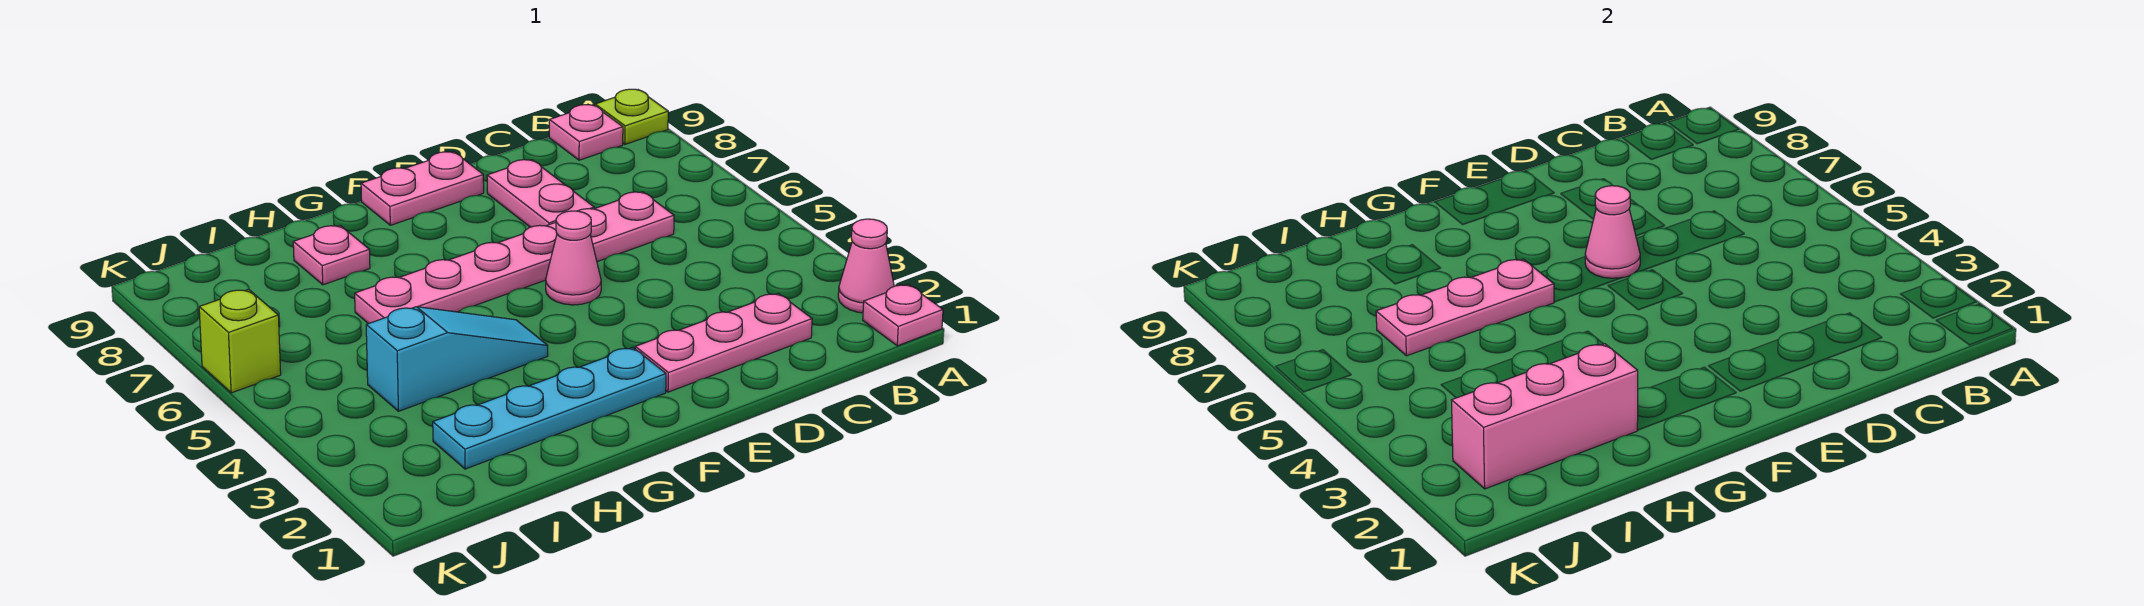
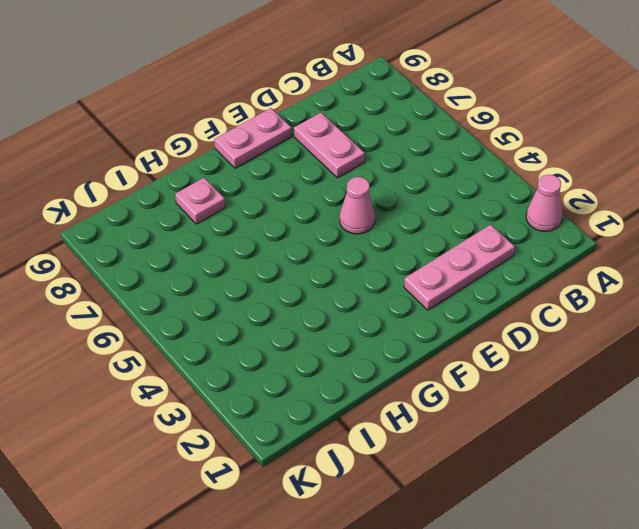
none -> pink plate A1 level 1
none -> lime plate A9 level 1
none -> pink plate B9 level 1

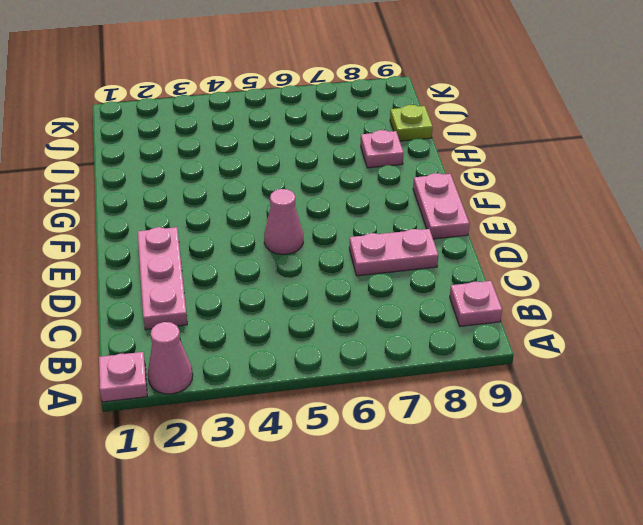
lime plate I9 level 1 -> lime plate A9 level 1
none -> pink plate C6:H6 level 1
none -> cyan plate F2:I2 level 1
none -> cyan slope G4:I4 level 1 top I

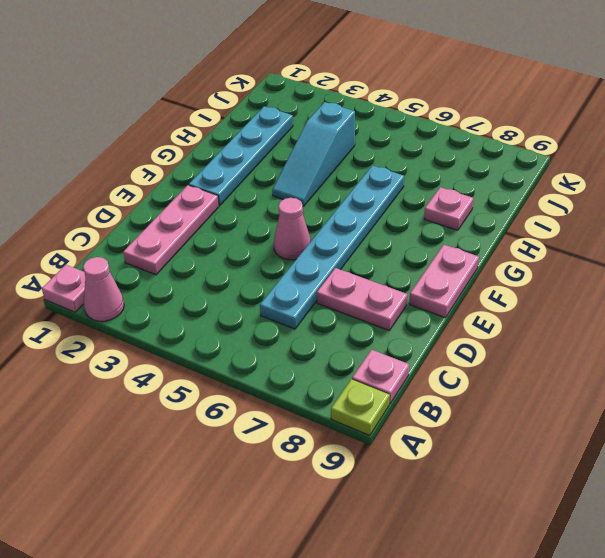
cyan plate C6:H6 level 1 -> pink plate C6:H6 level 1
none -> lime brick K6 level 1
none -> pink cone E6 level 2
none -> pink plate G6:I6 level 2

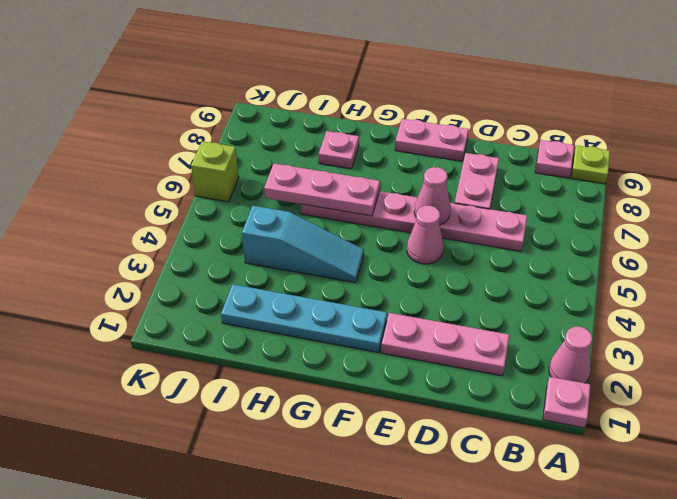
none -> pink brick H2:J2 level 2

